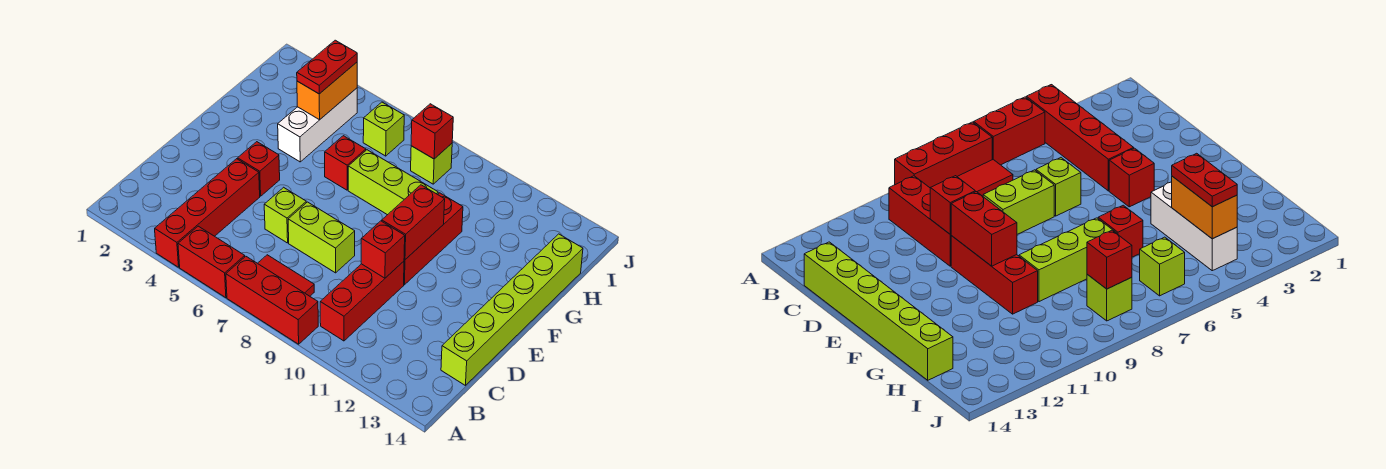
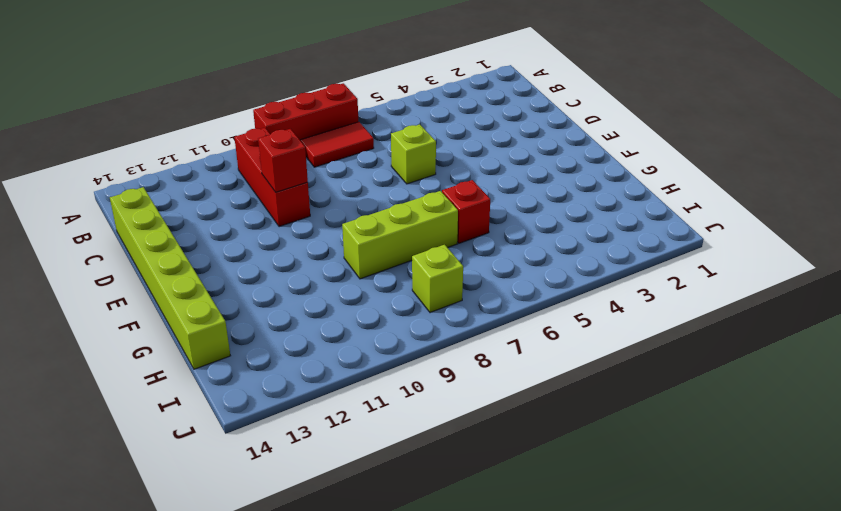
none -> red brick A4:D4 level 1
none -> red brick A5:A6 level 1
none -> lime brick D7:D8 level 1

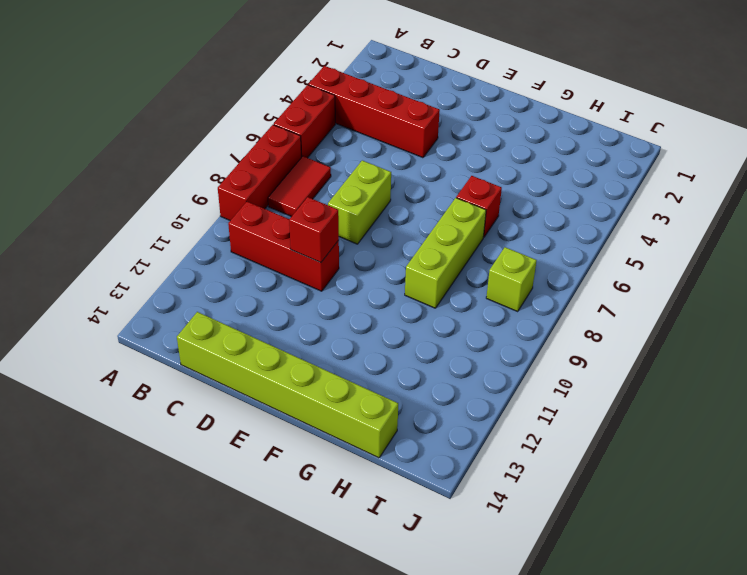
none -> lime brick D6 level 1
none -> red brick E4 level 1
none -> red brick E10:G10 level 1

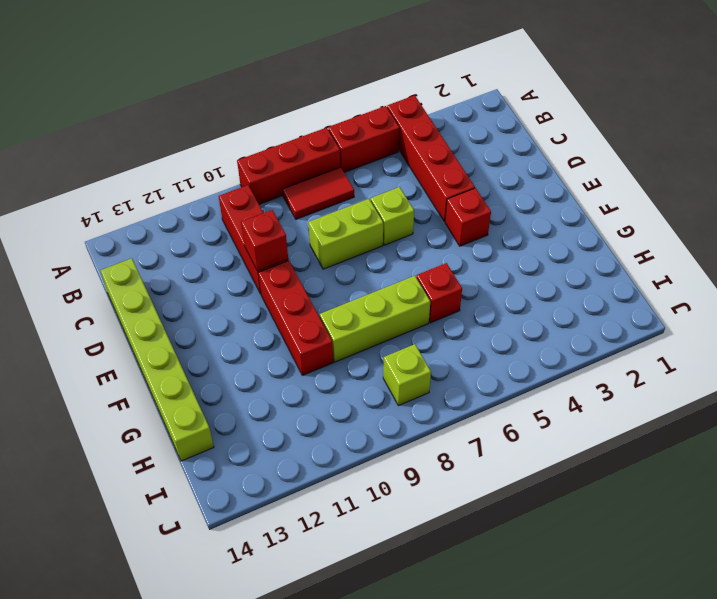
none -> white brick G4:I4 level 1
none -> lime brick I6 level 1
none -> red brick E10:F10 level 2

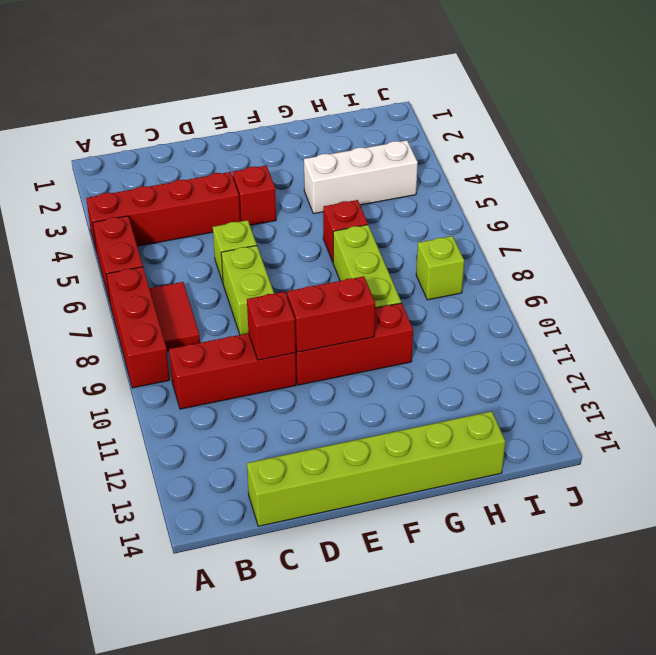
none -> lime brick I6 level 1
none -> orange brick H4:I4 level 2
none -> red brick I8 level 2

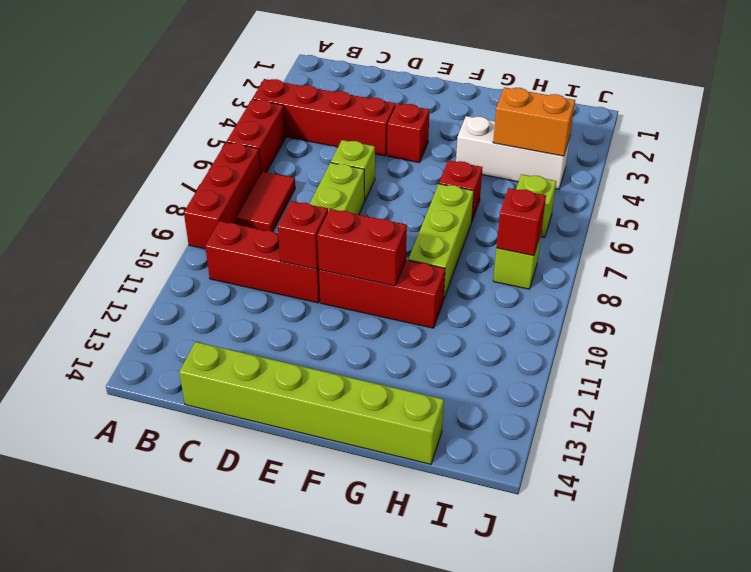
none -> red plate H4:I4 level 3

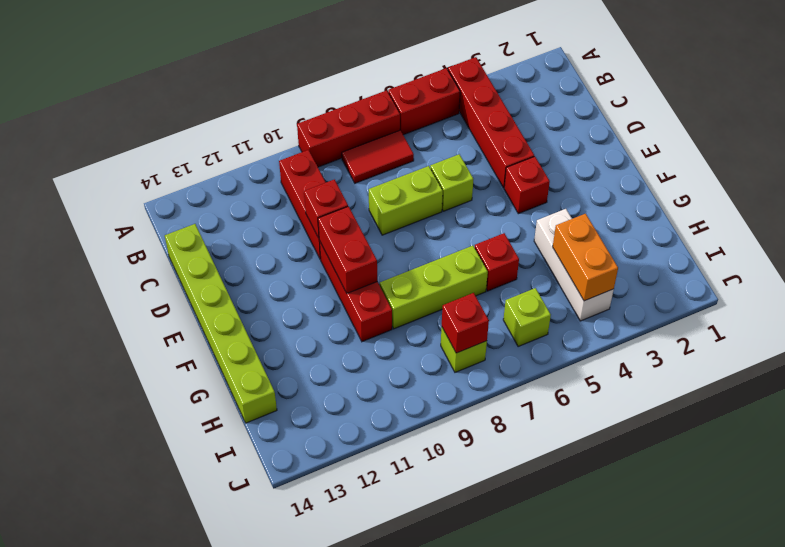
none -> red plate H4:I4 level 3

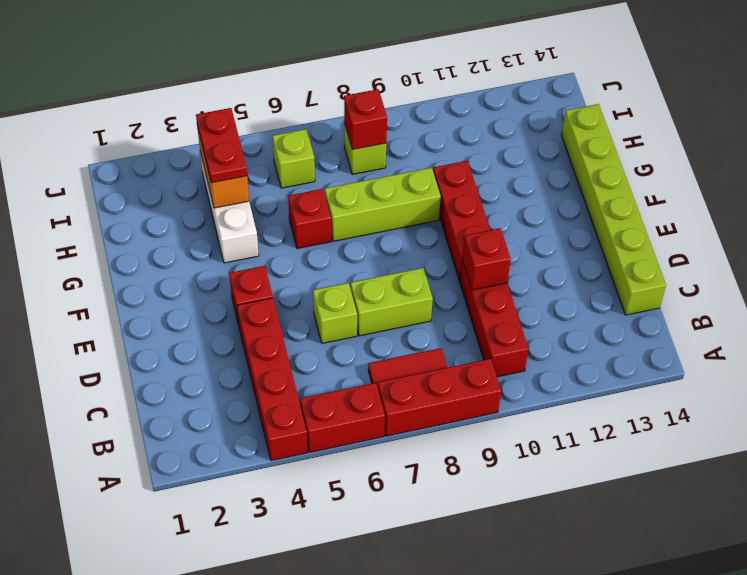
none -> red brick E10:F10 level 2

